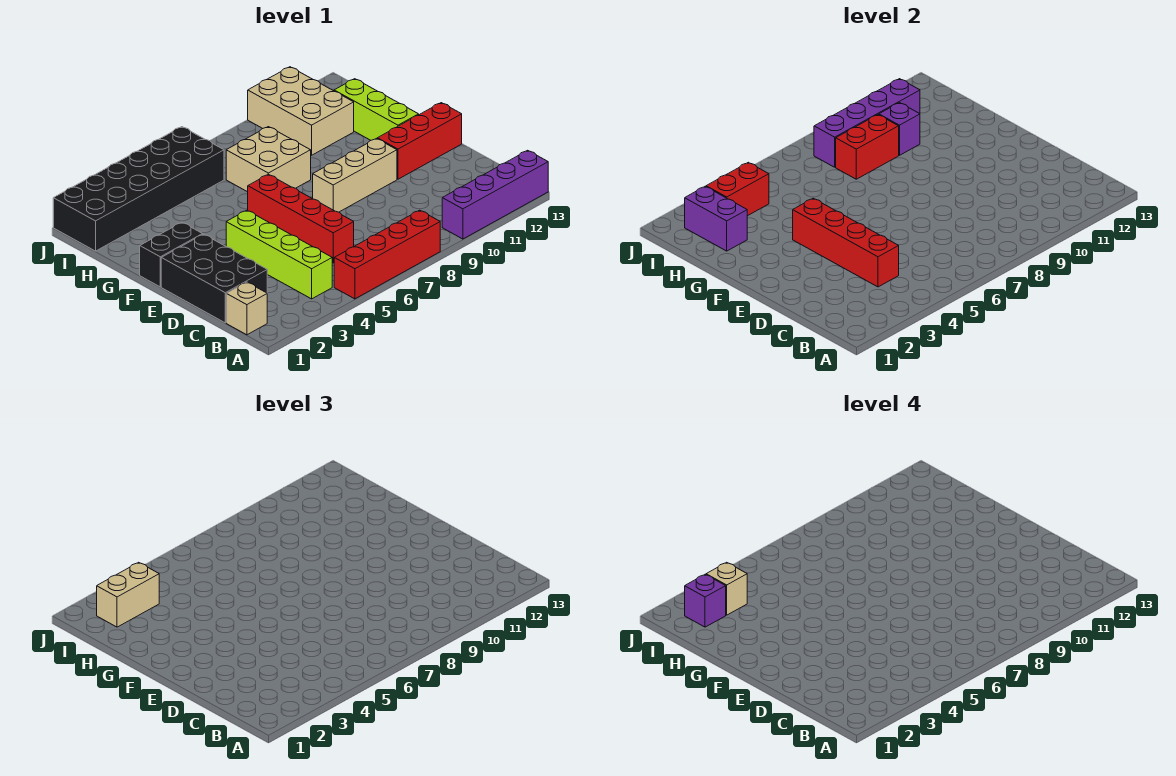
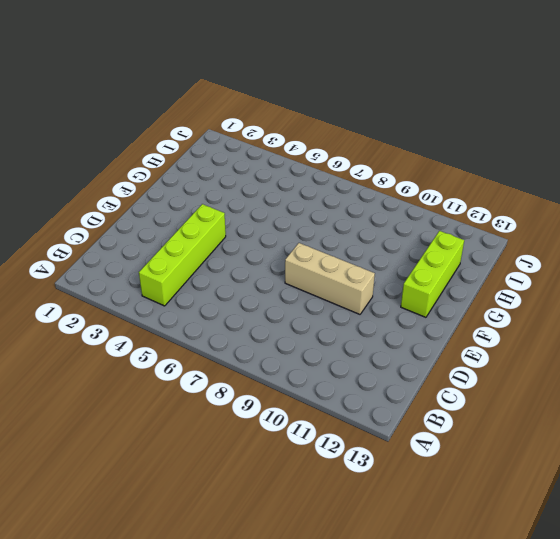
none -> red brick A5:A8 level 1
none -> purple brick A10:A13 level 1
none -> tan brick B1 level 1

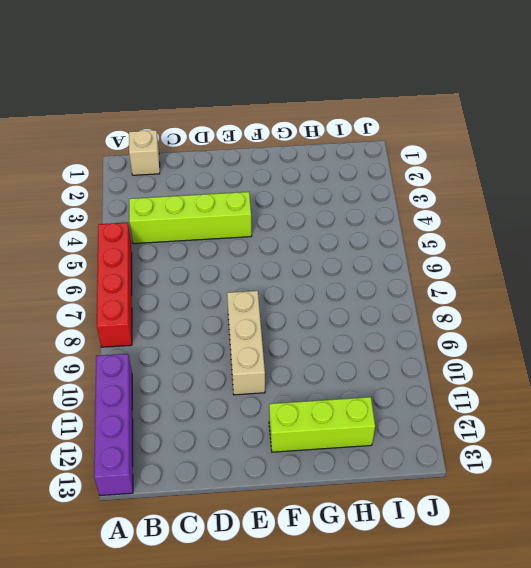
none -> black brick C1:E2 level 1
none -> red brick C6:F6 level 1
none -> red brick E11:E13 level 1

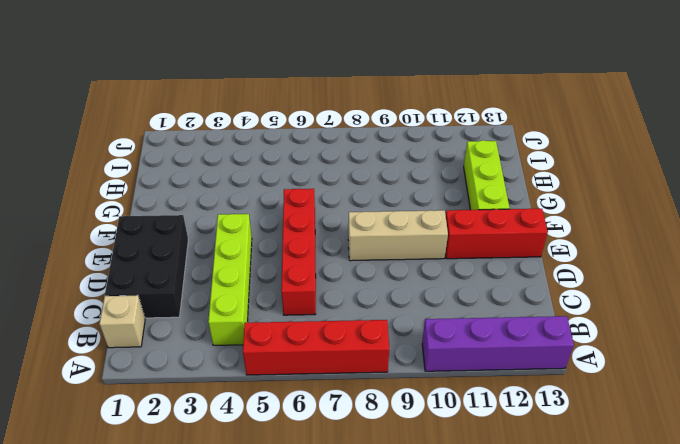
none -> black brick F1:F2 level 1
none -> tan brick G7:H8 level 1
none -> tan brick H10:J11 level 1

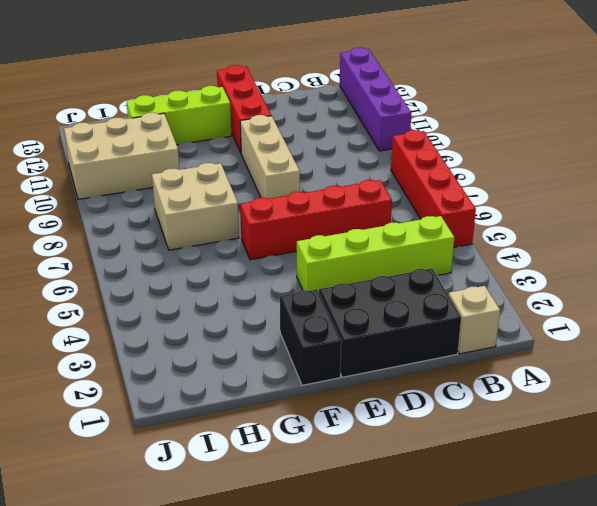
none -> black brick I1:J6 level 1
none -> red brick C4:F4 level 2
none -> purple brick H2:I2 level 2

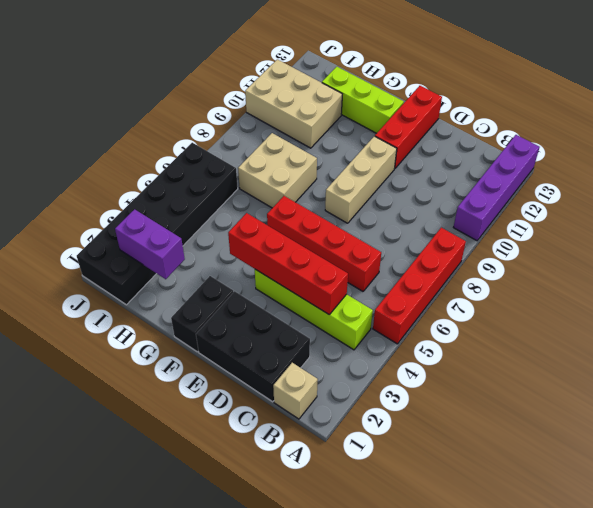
none -> red brick H8:H9 level 2
none -> purple brick H10 level 2
none -> red brick I3:I4 level 2

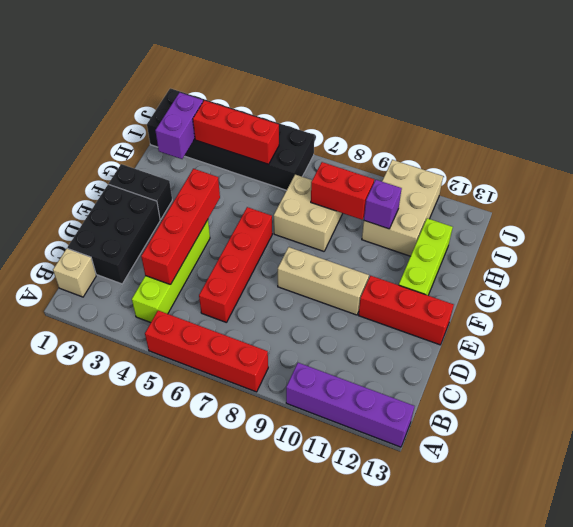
red brick I3:I5 level 2 -> red brick I3:I4 level 2
none -> purple brick I8:I11 level 2
none -> tan brick I2:I3 level 3
none -> purple brick I2 level 4

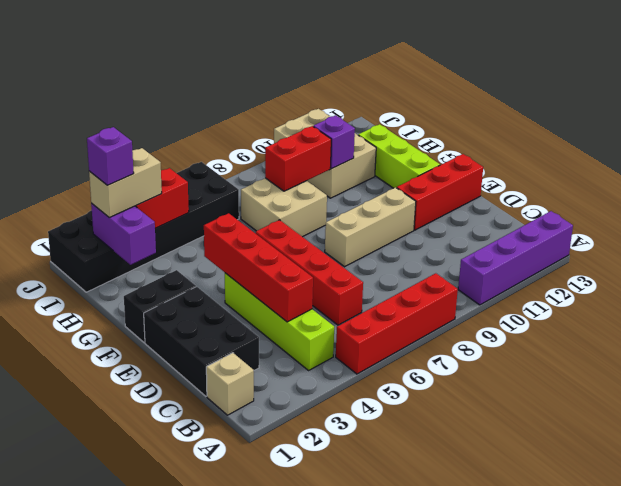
none -> purple brick I8:I11 level 2
none -> tan brick I3 level 4

